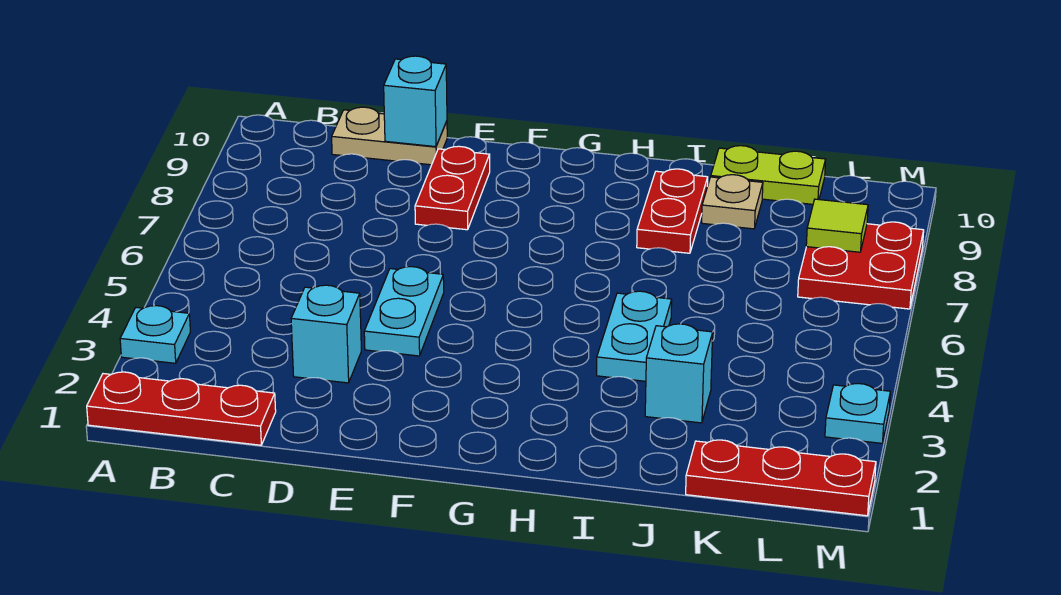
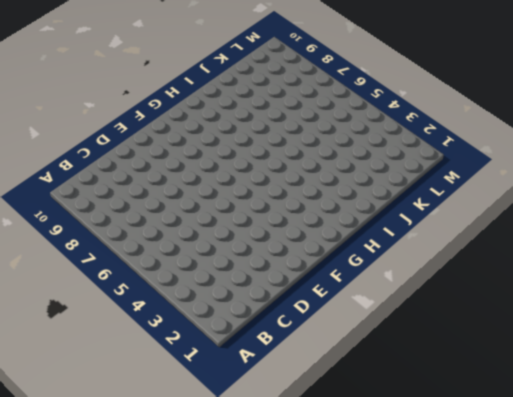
none -> red plate A1:C1 level 1
none -> cyan plate A3 level 1
none -> tan plate C10:D10 level 1

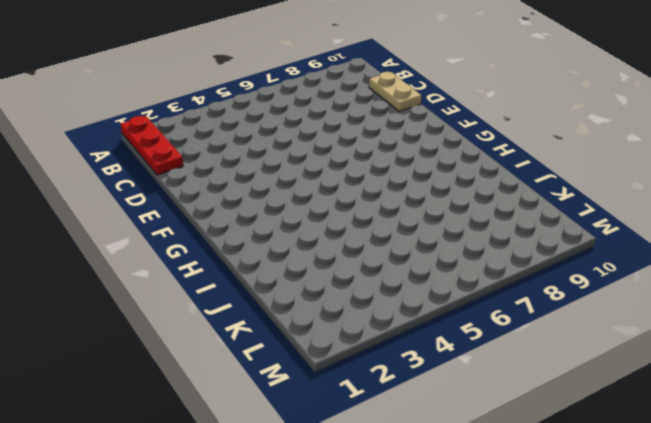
none -> cyan plate A3 level 1
none -> cyan brick D3 level 1
none -> cyan plate E4:E5 level 1

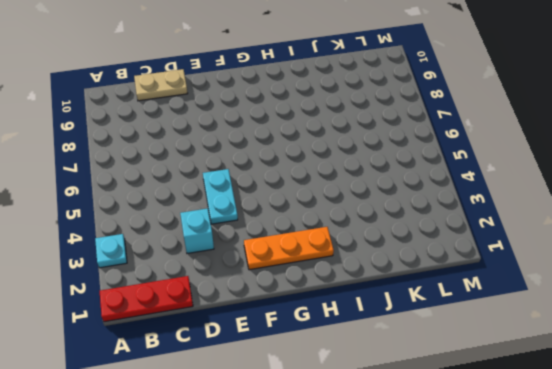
orange plate F2:H2 level 1 -> none
none -> red plate E8:E9 level 1
none -> cyan plate I4:I5 level 1
none -> red plate I8:I9 level 1

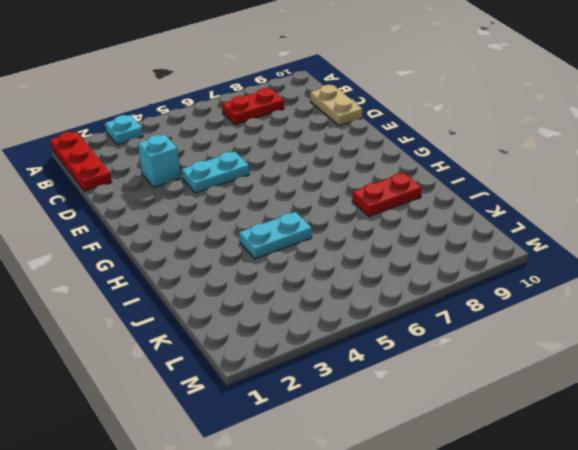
red plate B7:B8 level 1 -> red plate E8:E9 level 1
none -> cyan brick J3 level 1
none -> tan plate J9 level 1
none -> lime plate J10:K10 level 1

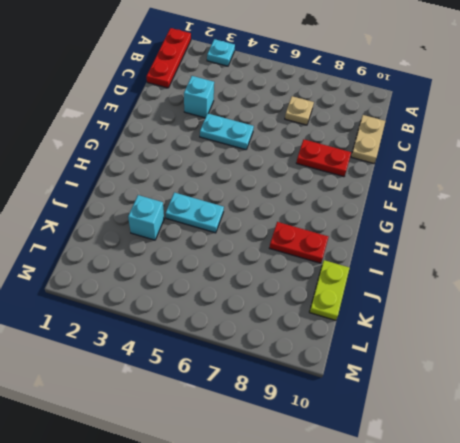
tan plate C7 level 1 -> tan plate J9 level 1
none -> red plate K1:M1 level 1
none -> red plate L7:M8 level 1
none -> cyan plate M3 level 1

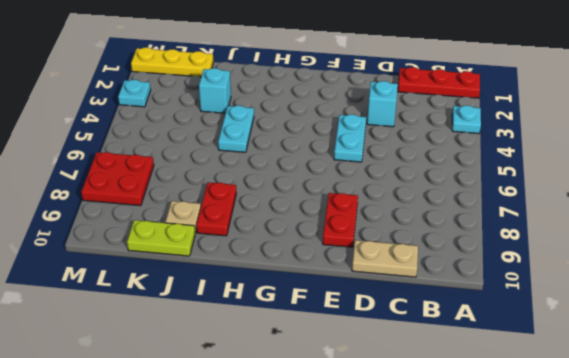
yellow plate K1:M1 level 1 -> red plate K1:M1 level 1
none -> cyan brick D10 level 2
none -> lime tile L8 level 2

